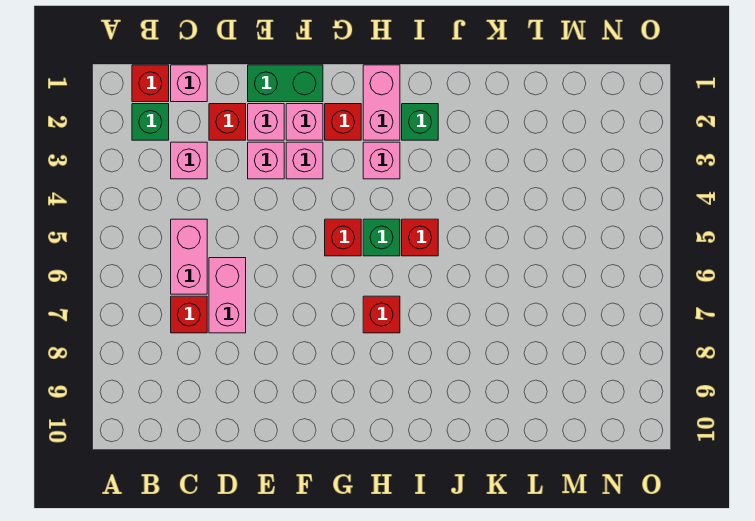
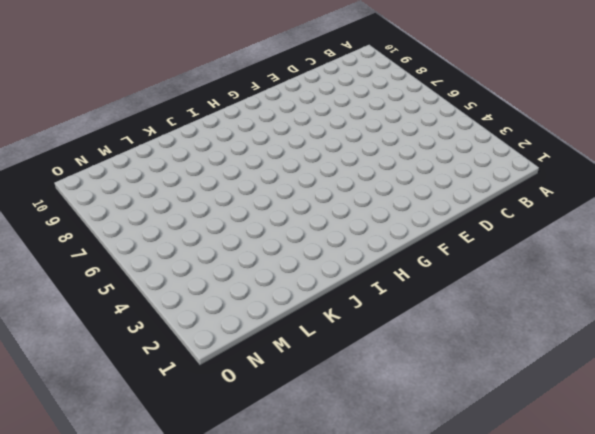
none -> red brick B1 level 1
none -> green brick B2 level 1
none -> pink brick C1 level 1

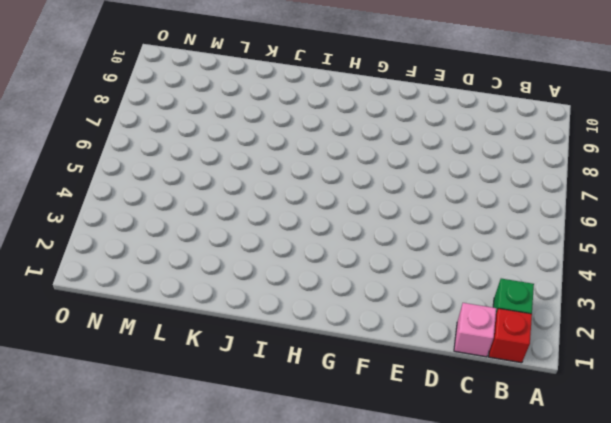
none -> pink brick C3 level 1
none -> pink brick C5:C6 level 1
none -> red brick C7 level 1

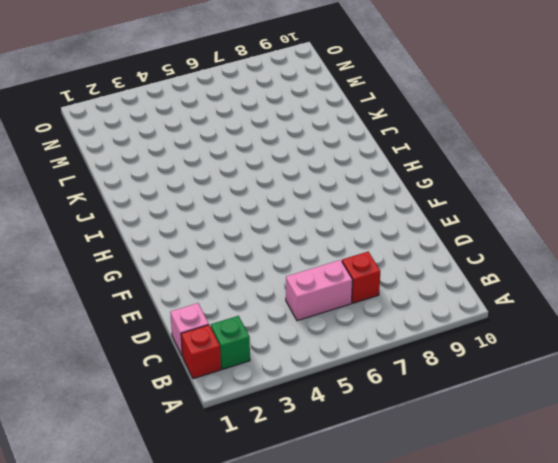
none -> pink brick C3 level 1
none -> red brick D2 level 1
none -> pink brick D6:D7 level 1

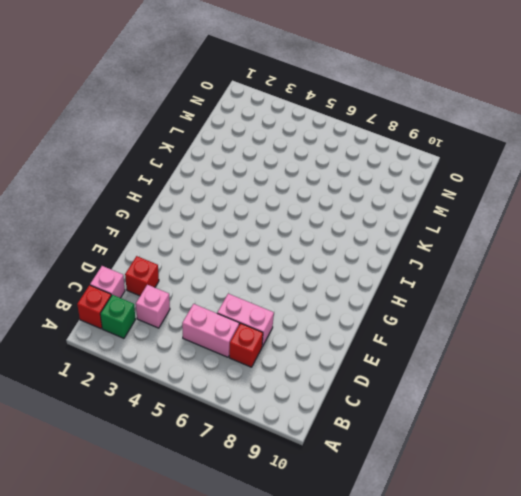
none -> green brick E1:F1 level 1
none -> pink brick E2 level 1
none -> pink brick E3 level 1

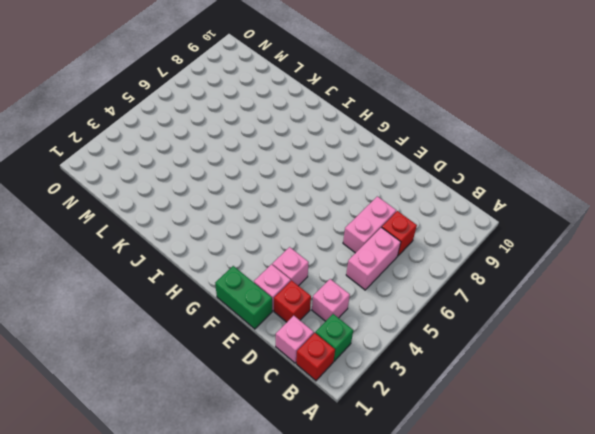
none -> pink brick F2 level 1
none -> pink brick F3 level 1
none -> red brick G2 level 1

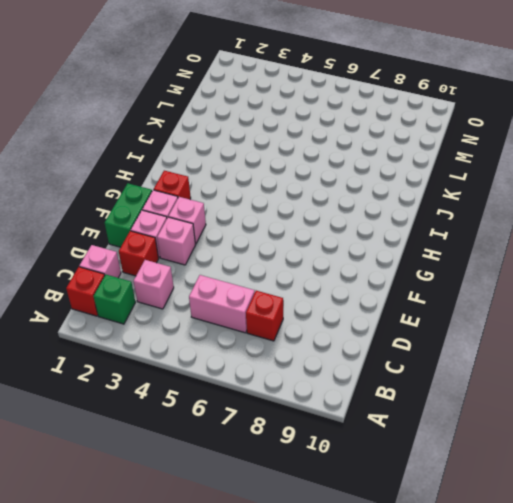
none -> pink brick D6:D7 level 1
none -> red brick G5 level 1
none -> pink brick H1:H2 level 1

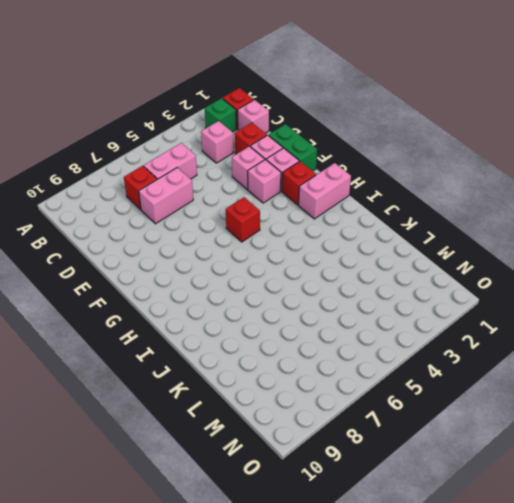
none -> pink brick H3 level 1
none -> green brick H5 level 1
none -> red brick H7 level 1

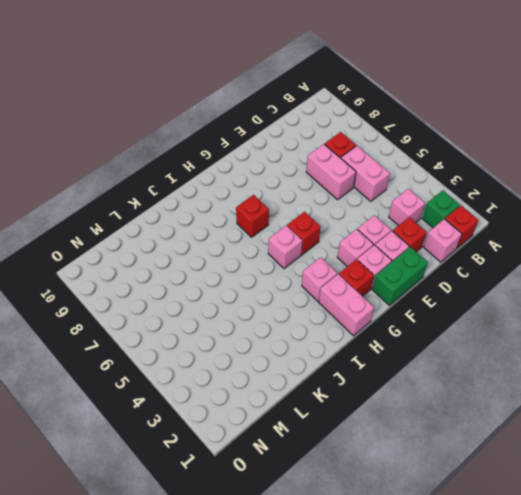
pink brick H5 level 1 -> green brick H5 level 1
none -> green brick I2 level 1
none -> red brick I5 level 1

